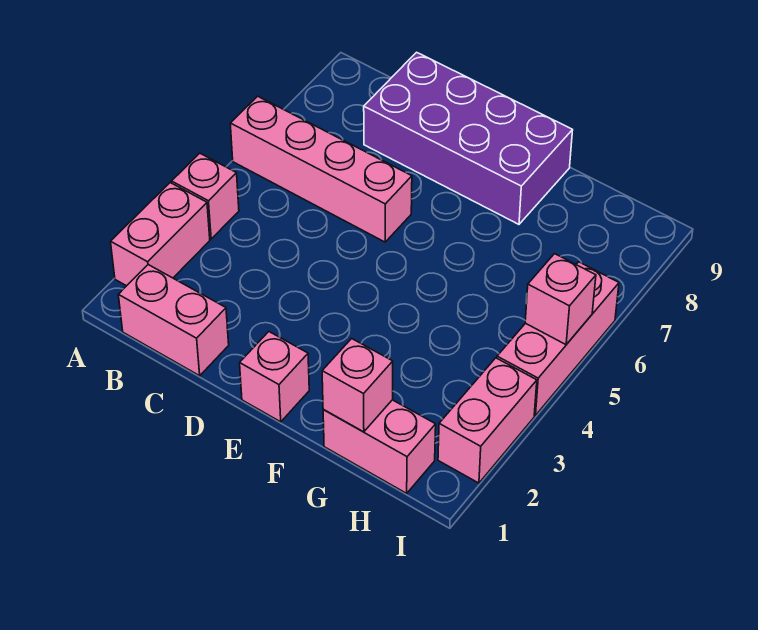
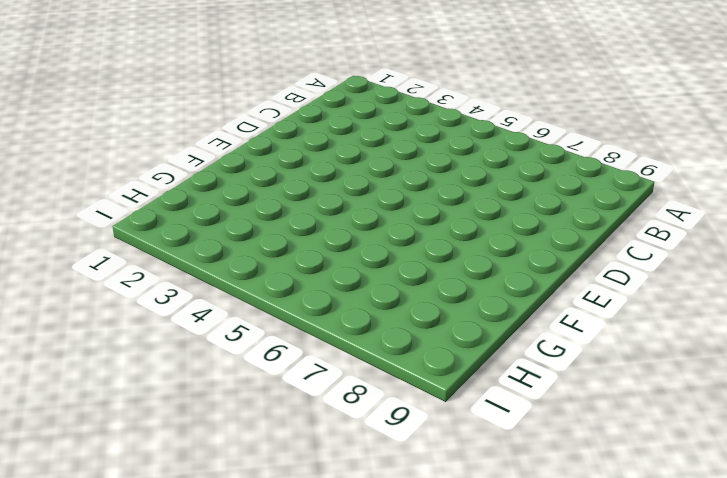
none -> pink brick A2:A3 level 1
none -> pink brick A4 level 1

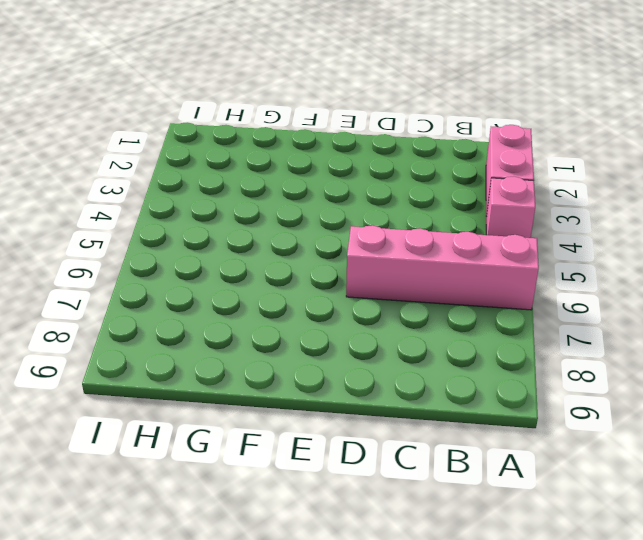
none -> pink brick B1:C1 level 1
none -> purple brick C8:F9 level 1

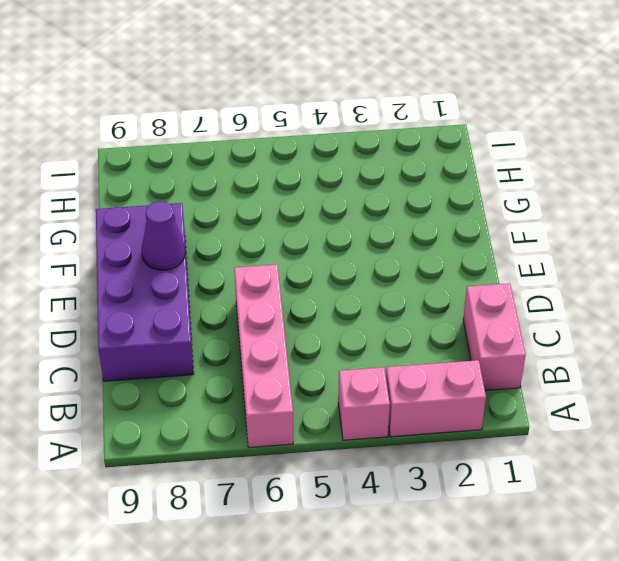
purple cone E8 level 2 -> none
none -> pink brick E1 level 1
none -> pink brick G1:H1 level 1

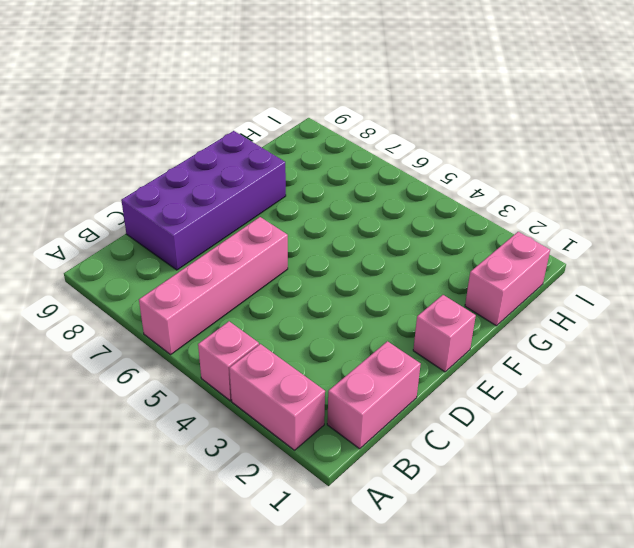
none -> pink brick I2:I3 level 1
none -> pink brick I4:I6 level 1

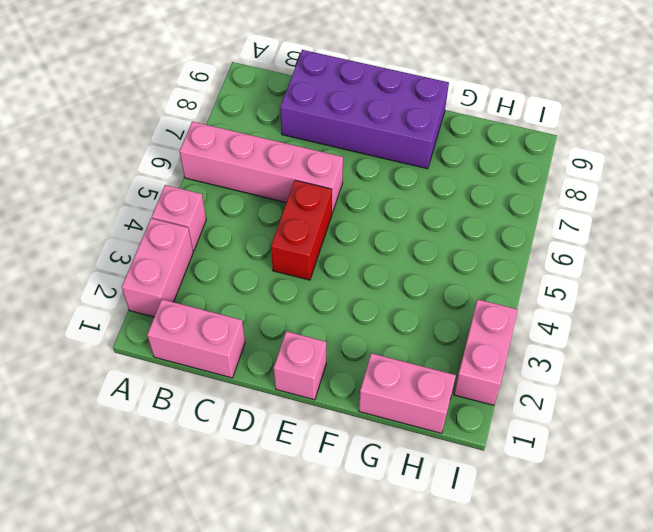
red brick D4:D5 level 1 -> none
none -> pink brick I4:I6 level 1
none -> pink brick G1 level 2

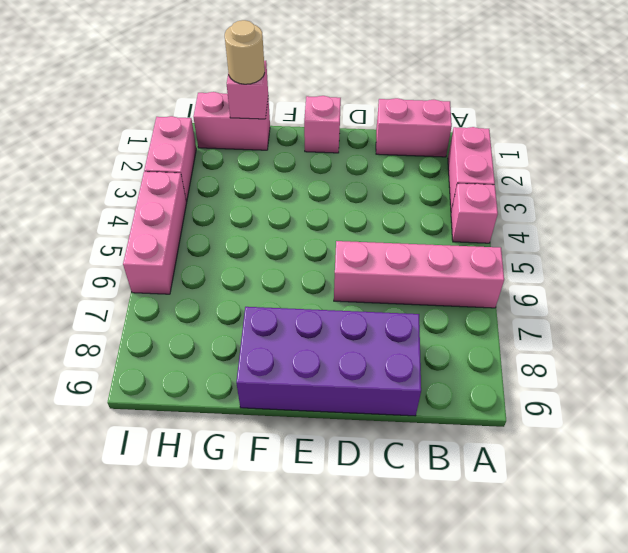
tan round brick G1 level 3 -> none
none -> pink brick I5 level 2

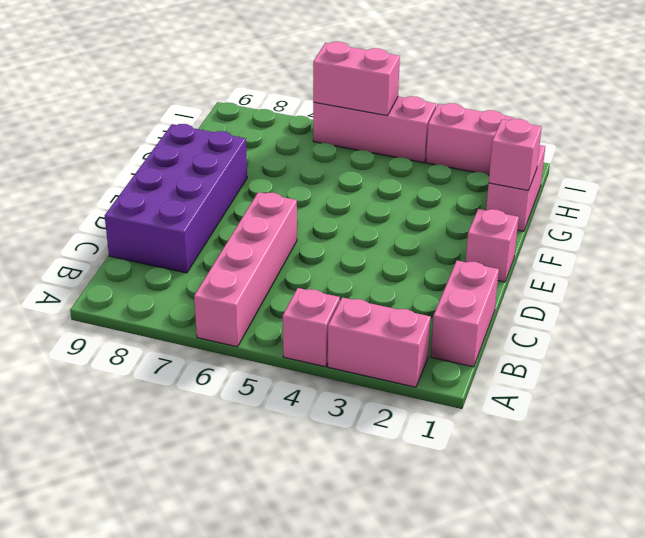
pink brick I5:I6 level 2 -> pink brick I5 level 2

